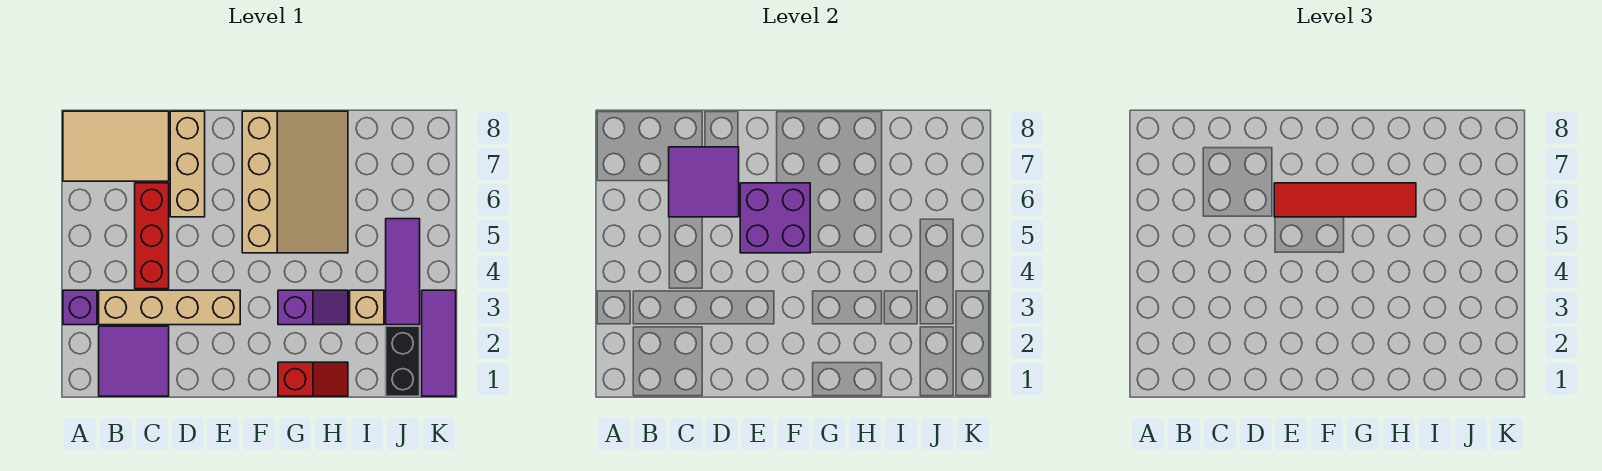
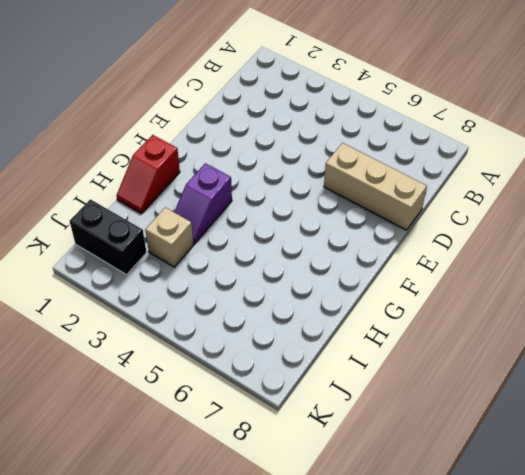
none -> purple brick A3 level 1
none -> tan tile A7:C8 level 1
none -> purple tile B1:C2 level 1

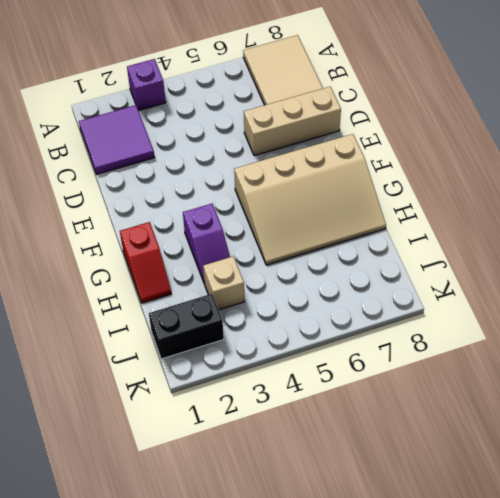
none -> tan brick B3:E3 level 1
none -> red brick C4:C6 level 1
none -> purple tile J3:J5 level 1

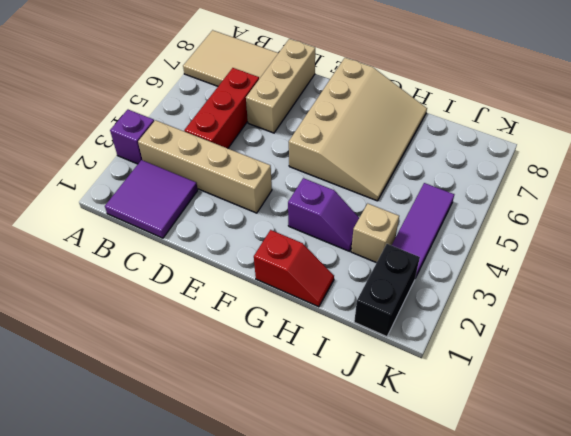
none -> purple tile K1:K3 level 1
none -> purple tile C6:D7 level 2
none -> purple brick E5:F6 level 2

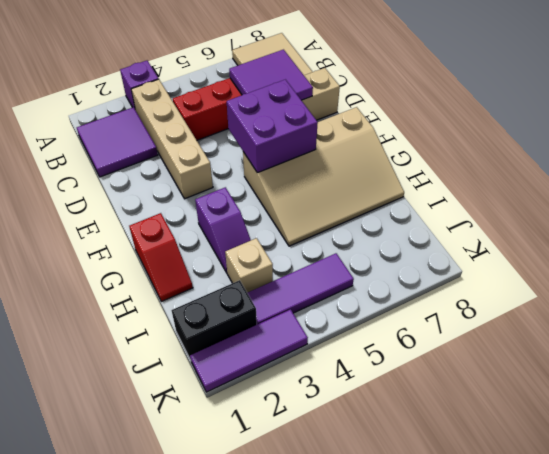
none -> red tile E6:H6 level 3

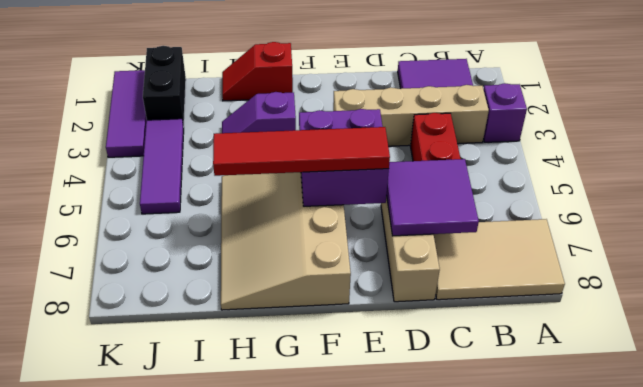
none -> tan brick I3 level 1

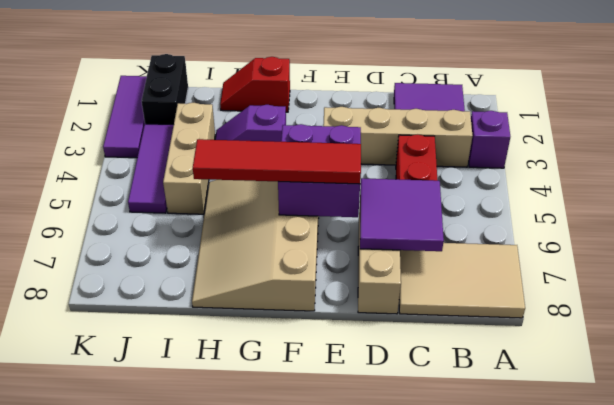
tan brick I3:I5 level 1 -> tan brick I3 level 1

